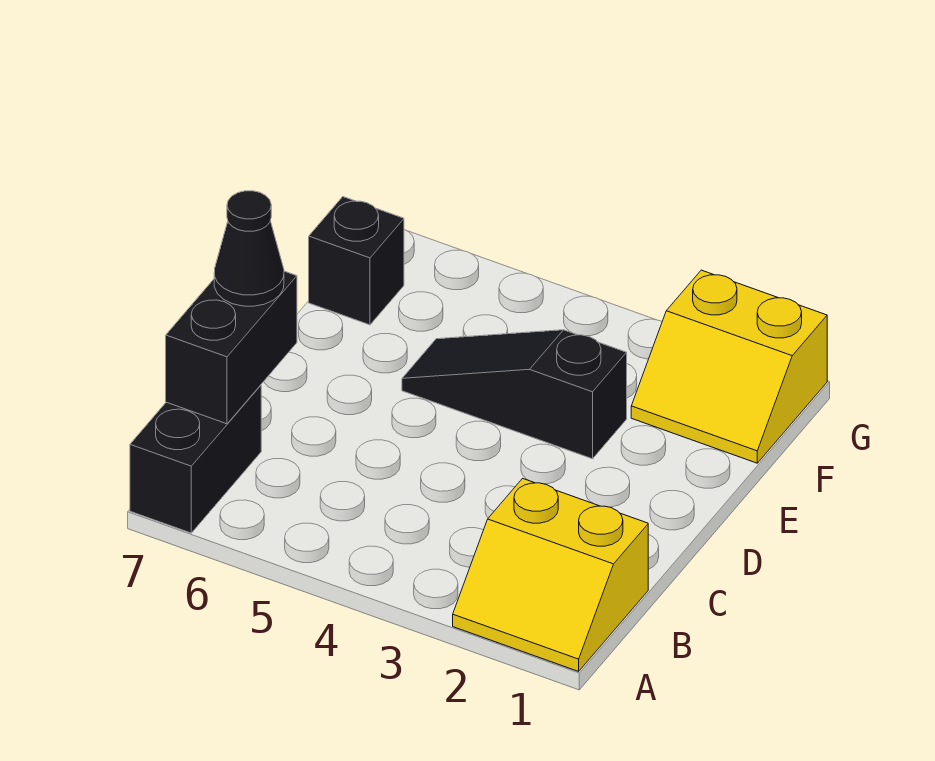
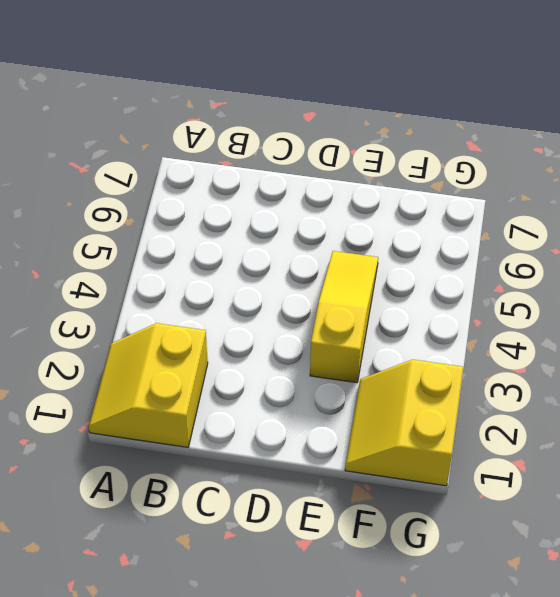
yellow slope E3:E5 level 1 top 3 -> black slope E3:E5 level 1 top 3
none -> black brick A7:B7 level 1
none -> black brick F7 level 1

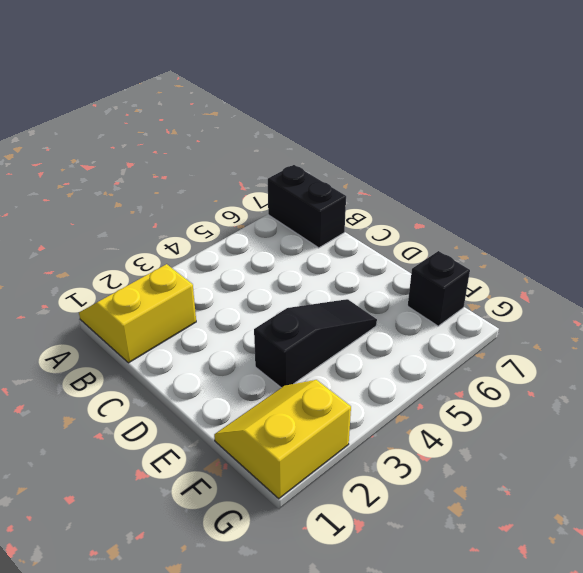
none -> black brick B7:C7 level 2
none -> black cone C7 level 3

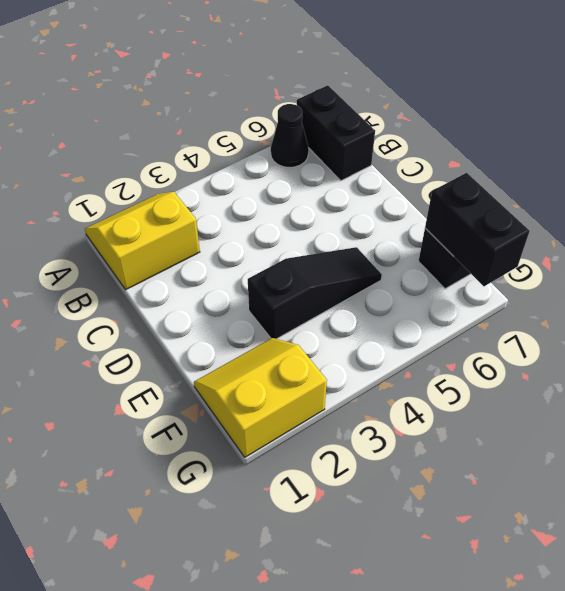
black cone A6 level 1 -> black cone C7 level 3
black brick F7:G7 level 2 -> black brick B7:C7 level 2

